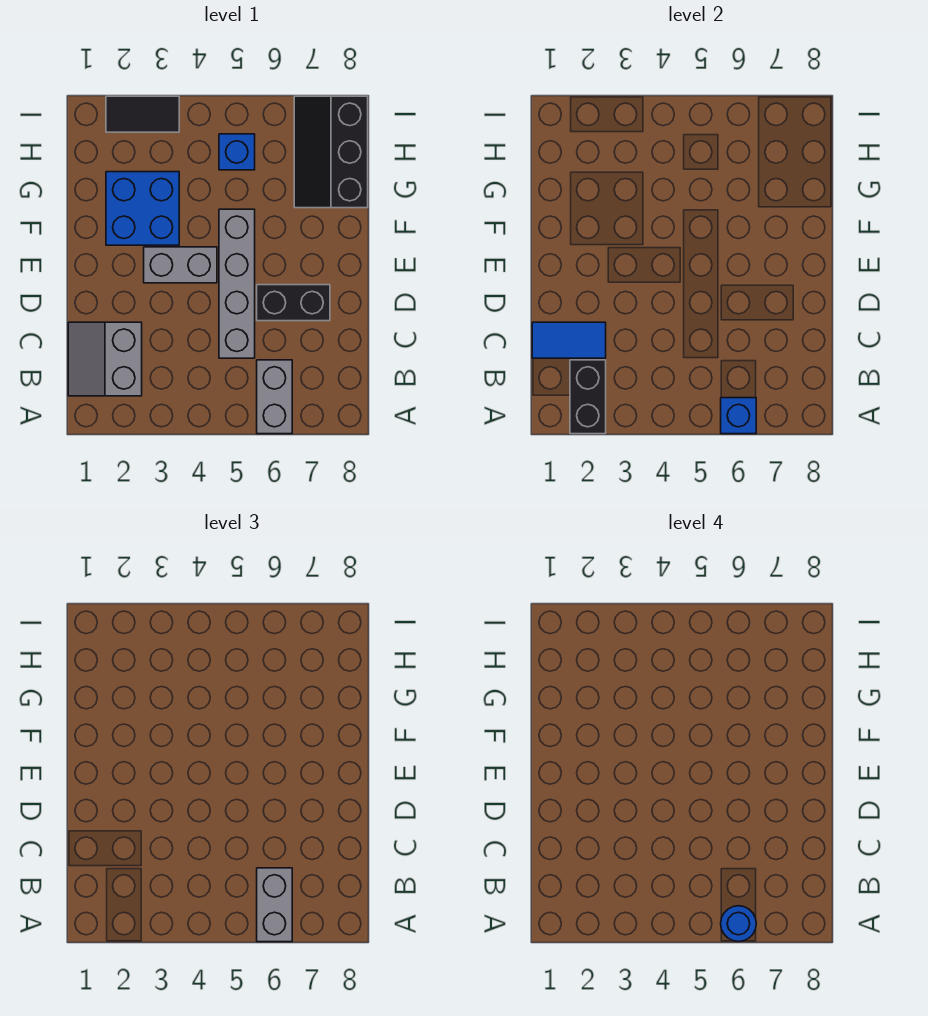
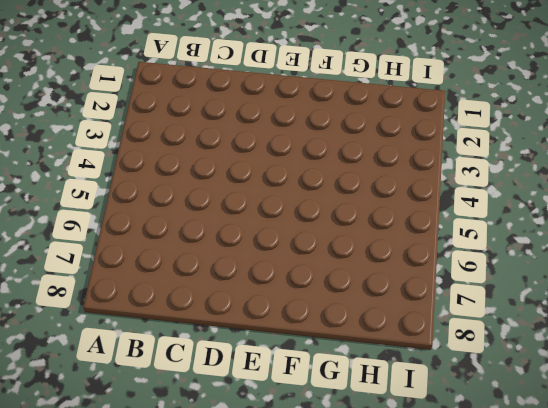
none -> grey brick A6:B6 level 1
none -> grey slope B1:C2 level 1 top 2
none -> grey brick C5:F5 level 1

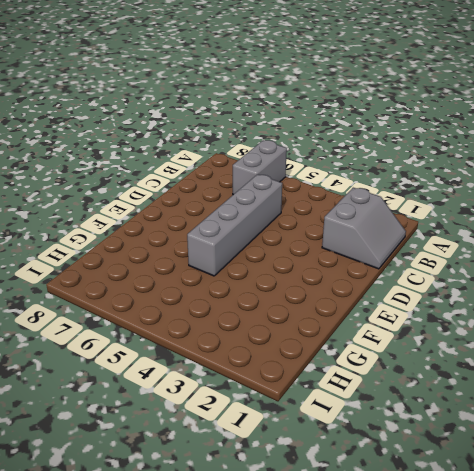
none -> black brick D6:D7 level 1
none -> grey brick E3:E4 level 1
none -> blue brick F2:G3 level 1

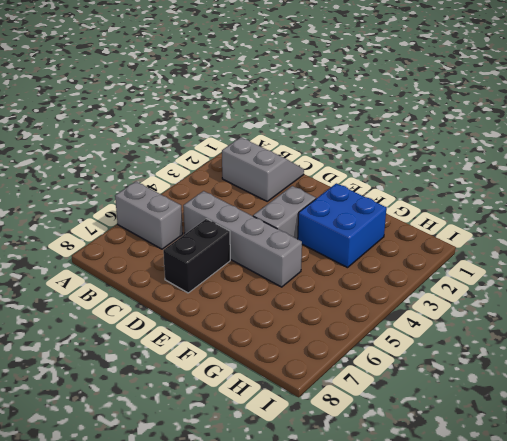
none -> black slope G7:I8 level 1 top 8
none -> blue brick H5 level 1
none -> black tile I2:I3 level 1

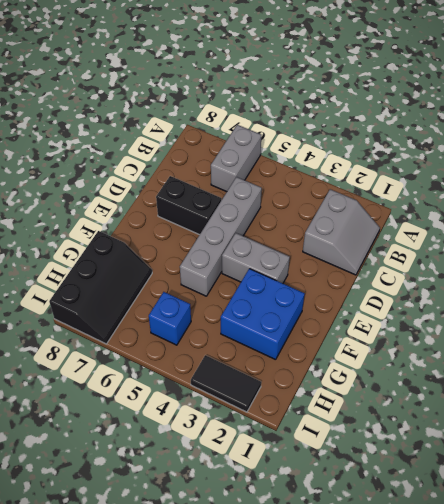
none -> black brick A2:B2 level 2
none -> blue brick A6 level 2
none -> blue tile C1:C2 level 2

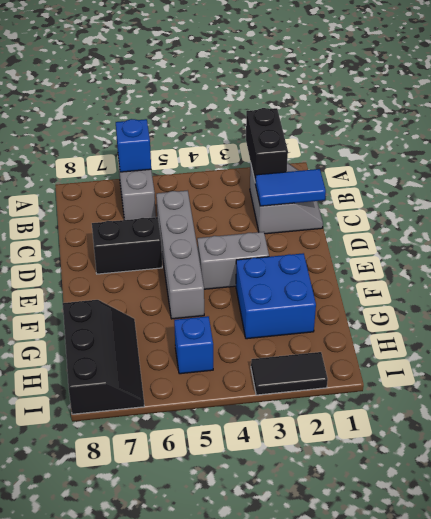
none -> grey brick A6:B6 level 3
none -> blue round brick A6 level 4

